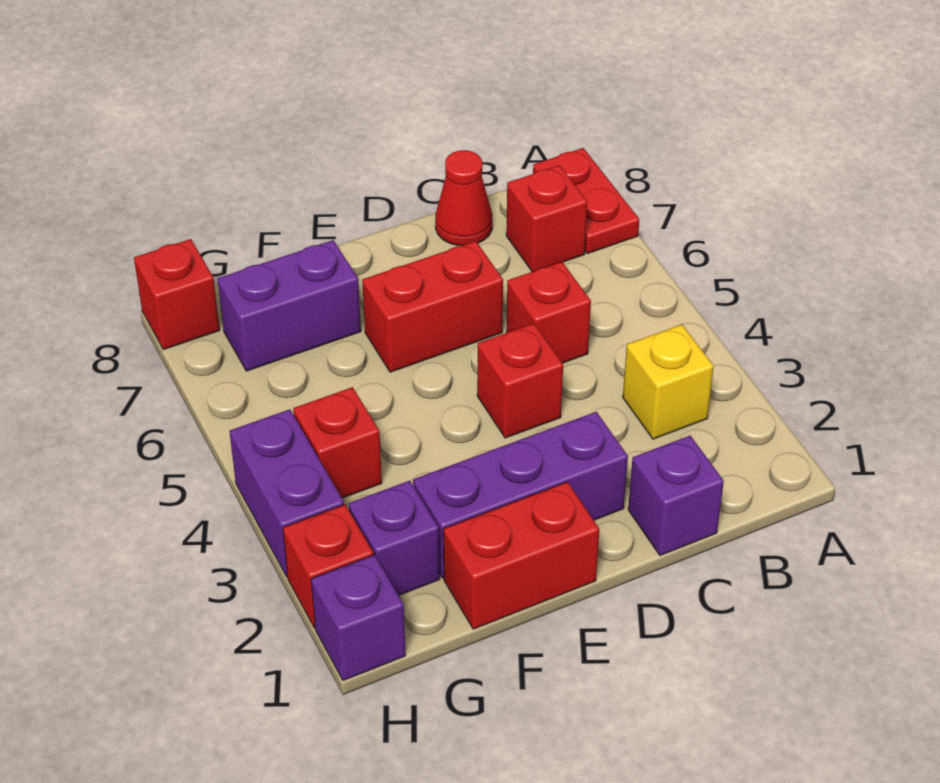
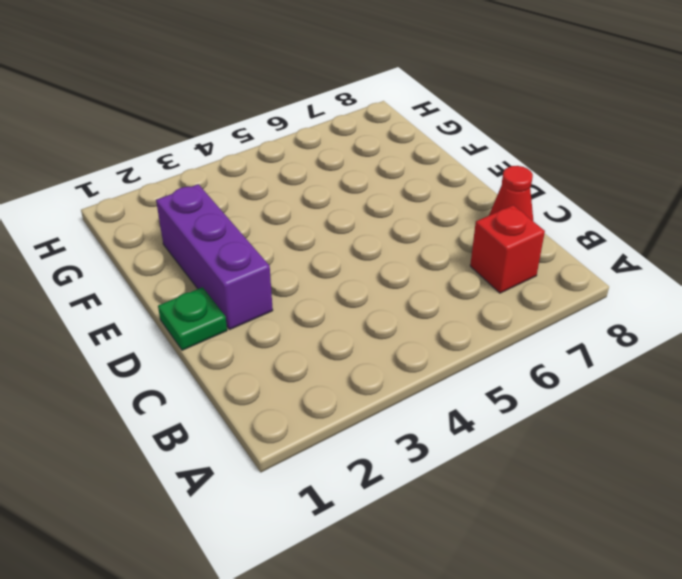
green plate D1 level 1 -> none
none -> red plate A7:A8 level 1
none -> yellow brick B3 level 1
none -> purple brick C1 level 1

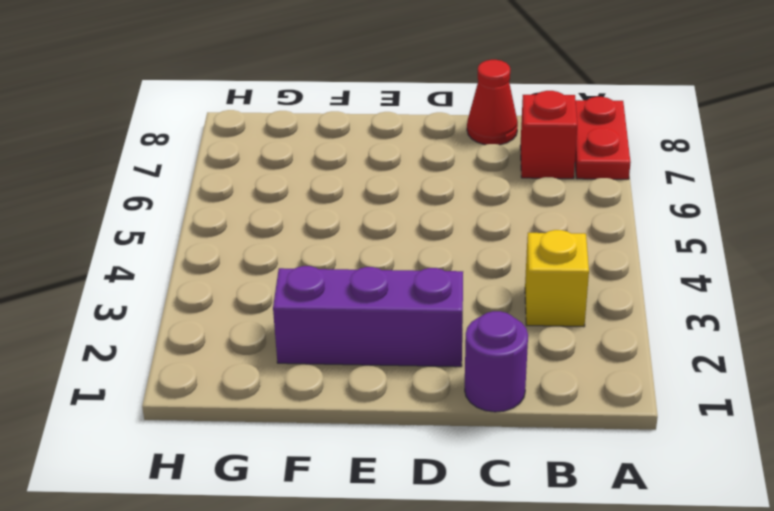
purple round brick C1 level 1 -> purple brick C1 level 1
none -> red brick C5 level 1
none -> red brick D4 level 1
none -> red brick D6:E6 level 1

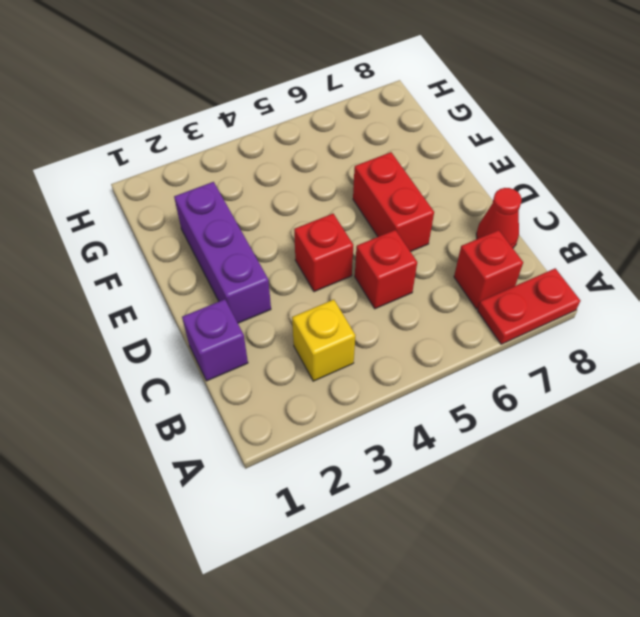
none -> red brick E1:F1 level 1
none -> purple brick F7:G7 level 1
none -> purple brick G2 level 1

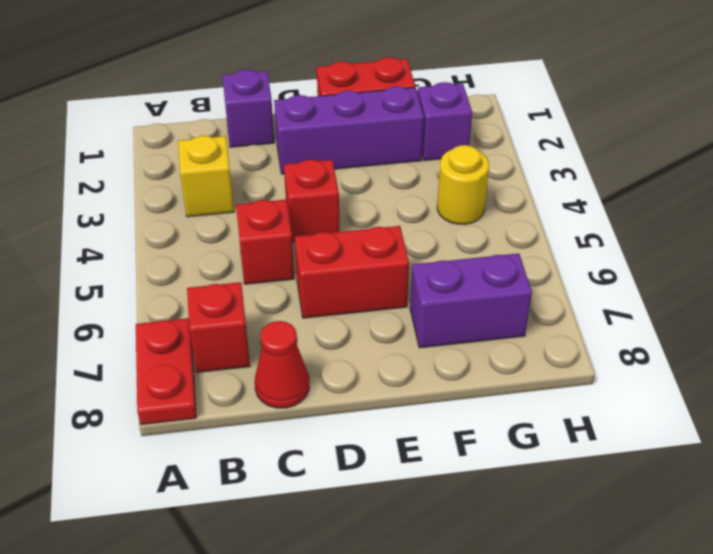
yellow round brick G4 level 1 -> red brick G4 level 1
none -> purple brick H1 level 1
none -> red brick H2 level 1
none -> purple brick H3:H4 level 1

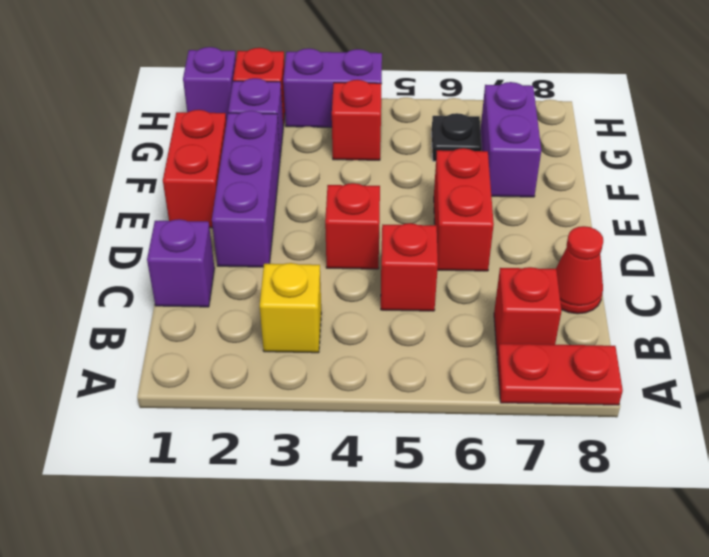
black plate G6 level 1 -> none
none -> red brick H8 level 1

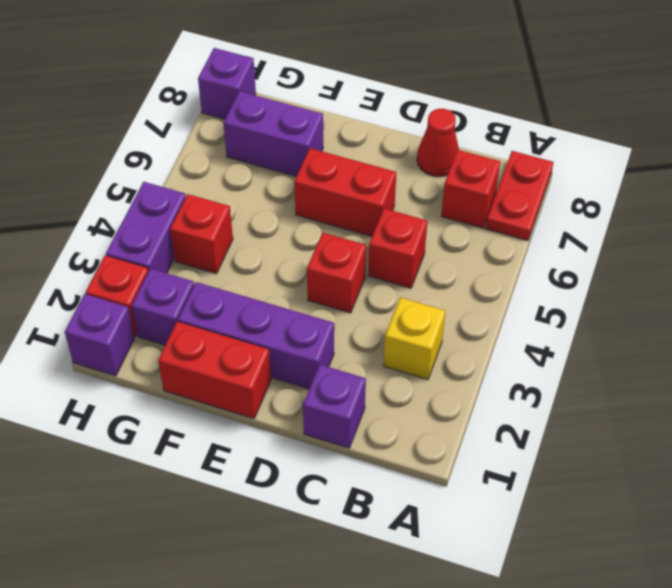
purple brick H8 level 1 -> red brick H8 level 1

